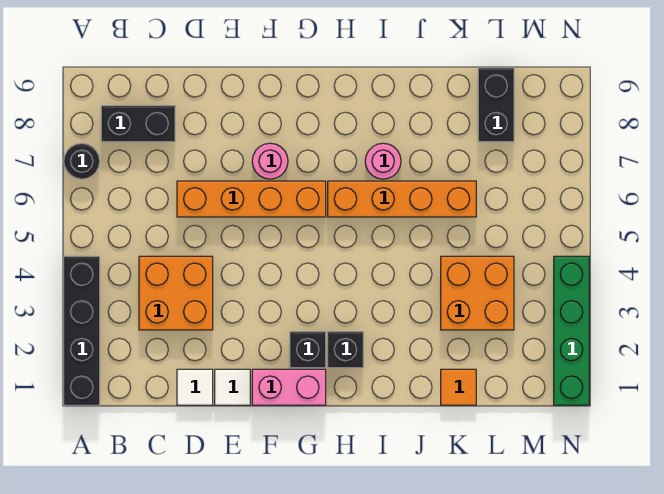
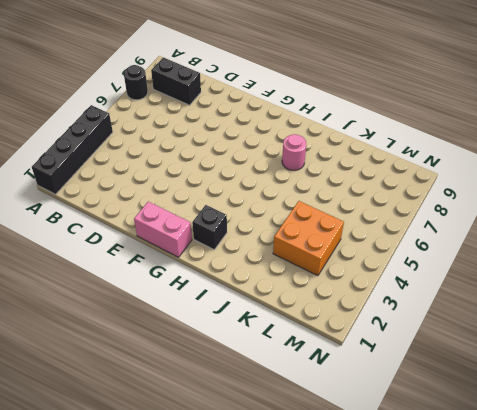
none -> orange brick C3:D4 level 1
none -> white tile D1 level 1
none -> orange brick D6:G6 level 1

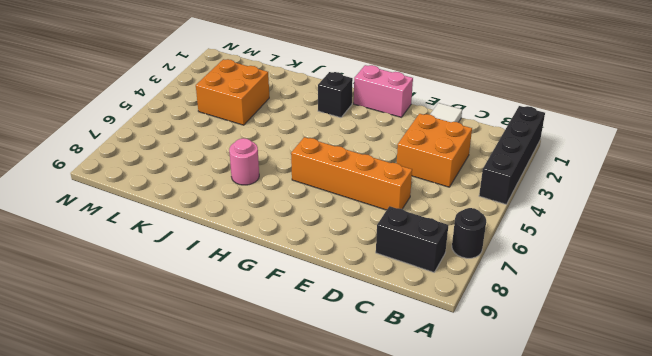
none -> white tile E1 level 1
none -> pink round brick F7 level 1
none -> black brick G2 level 1

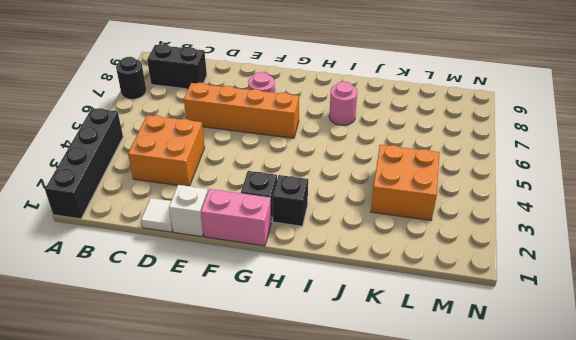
white brick E1 level 1 -> white tile E1 level 1
none -> orange brick H6:K6 level 1
none -> orange tile K1 level 1
none -> black brick L8:L9 level 1

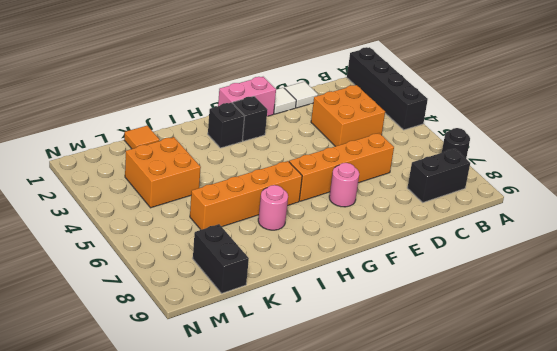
none -> green brick N1:N4 level 1

